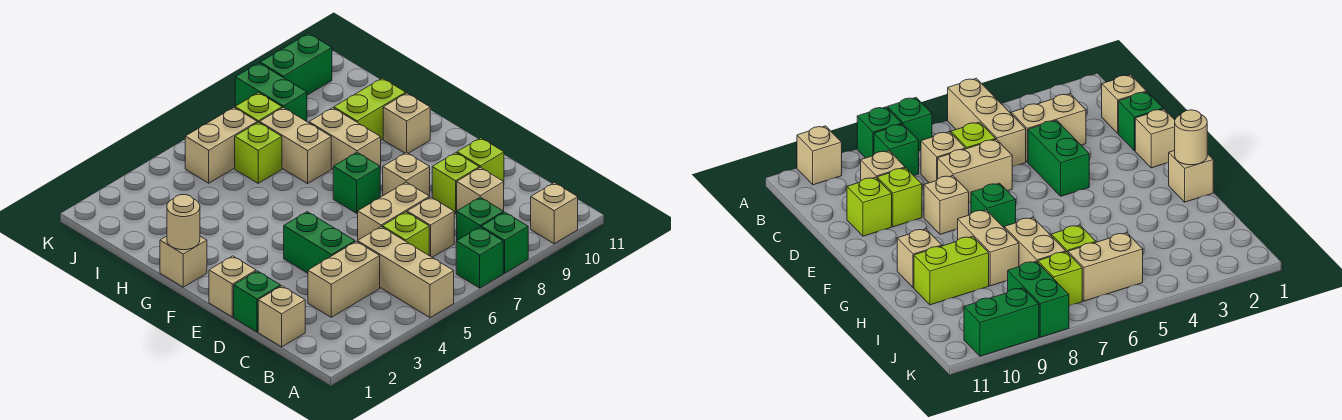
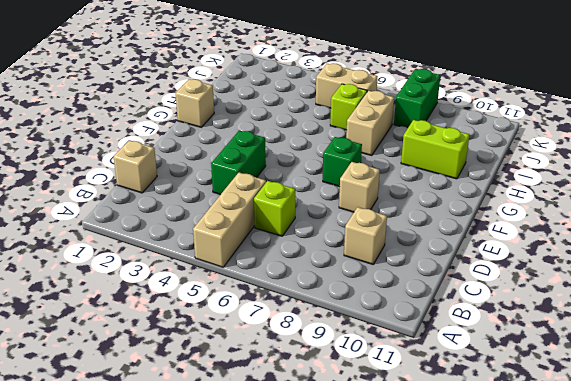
none -> green brick A7 level 1
none -> green brick A8 level 1
none -> tan brick A10 level 1

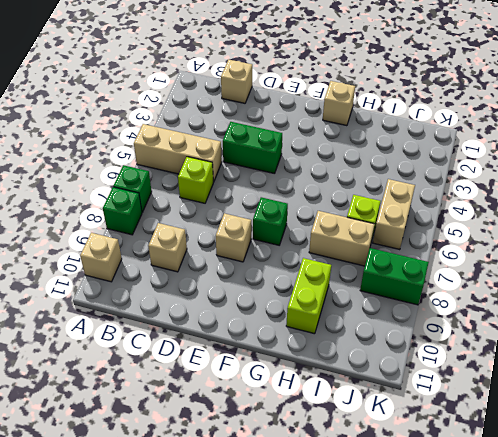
none -> green brick B8 level 1
none -> tan brick C3:C4 level 1
none -> tan brick C7 level 1

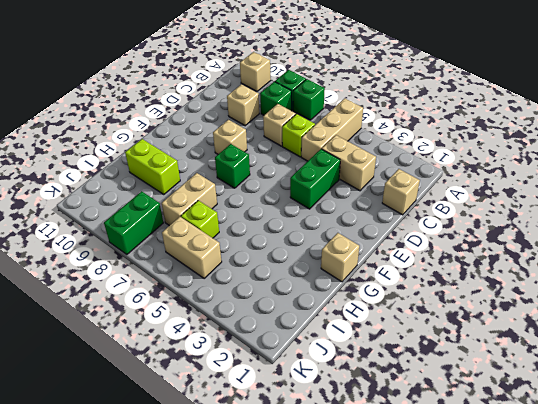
none -> green brick D1 level 1
none -> tan brick D6:D7 level 1
none -> lime brick D9 level 1

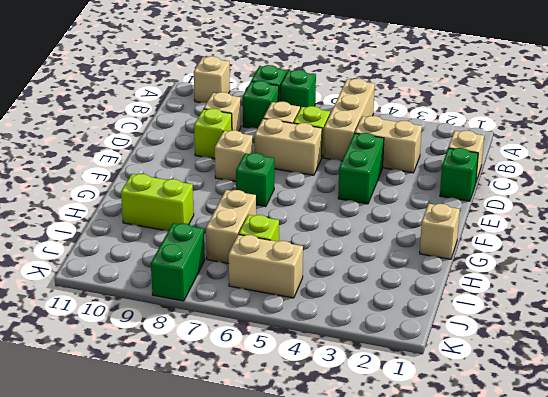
none -> lime brick D10 level 1
none -> tan brick E1 level 1
none -> tan brick G8:H8 level 1

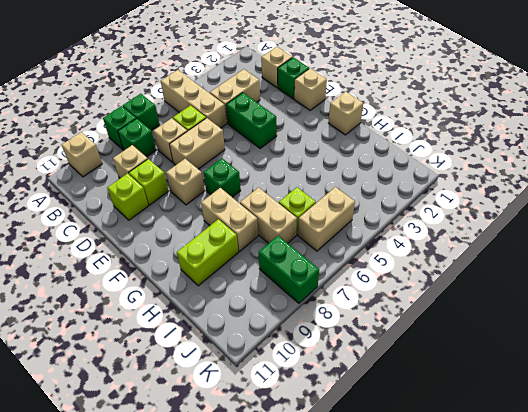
none -> tan brick G10 level 1
none -> lime brick J7 level 1
none -> green brick K9:K10 level 1

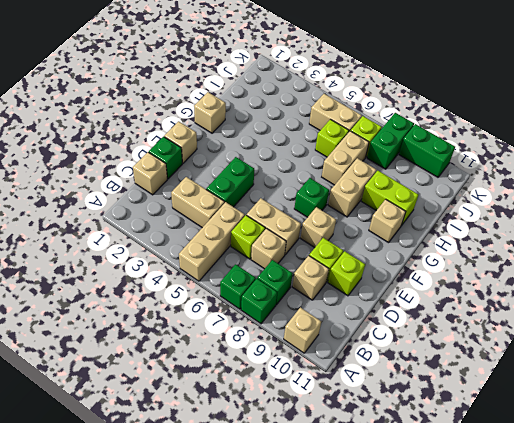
none -> tan round brick G1 level 2

